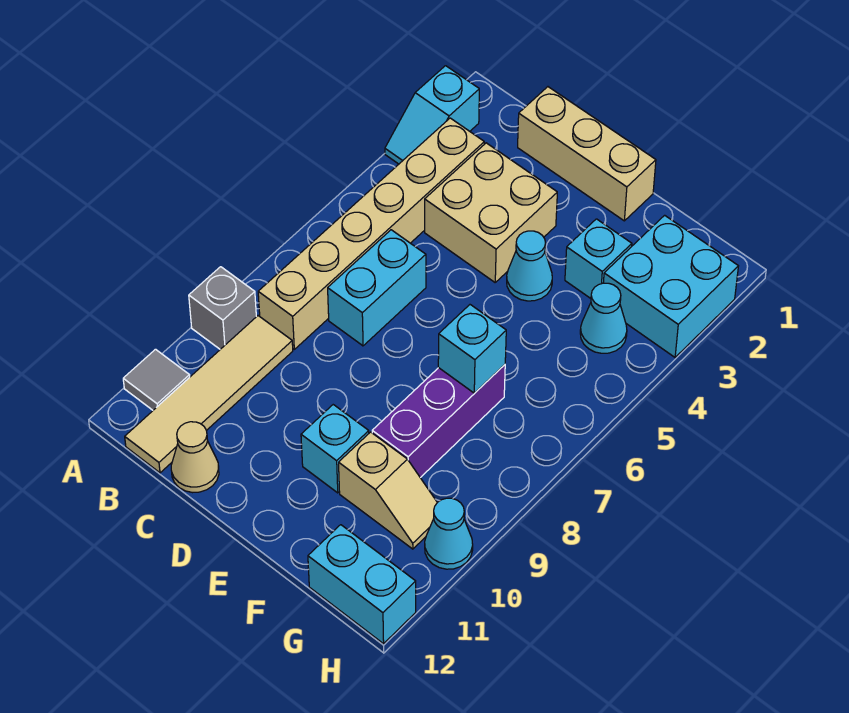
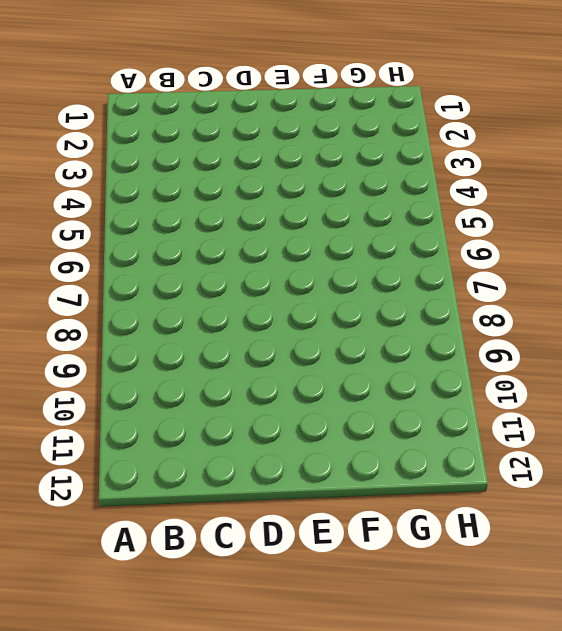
none -> cyan slope A2:A3 level 1 top 2
none -> grey brick A9 level 1
none -> grey tile A11 level 1

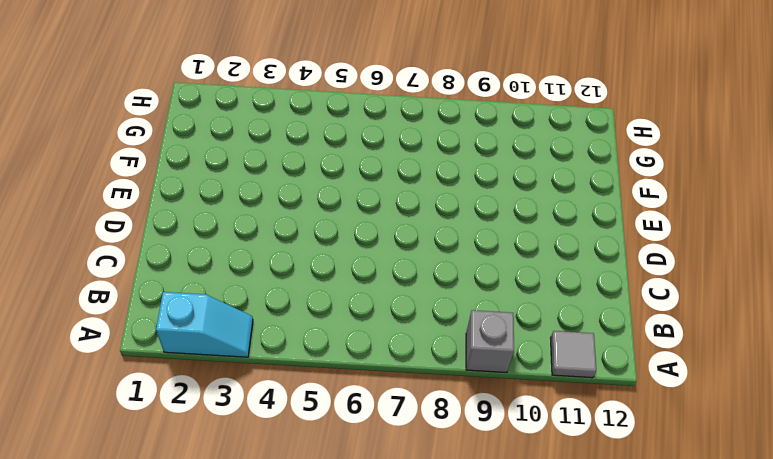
none -> tan brick B3:B8 level 1
none -> tan tile B9:B12 level 1
none -> tan brick C1:E1 level 1

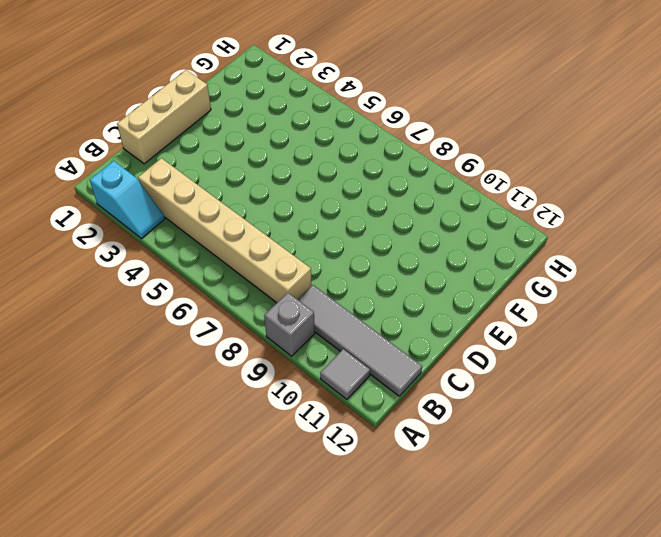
grey tile B9:B12 level 1 -> tan tile B9:B12 level 1
none -> tan brick C3:D4 level 1
none -> cyan brick C6:C7 level 1
none -> tan cone C12 level 1

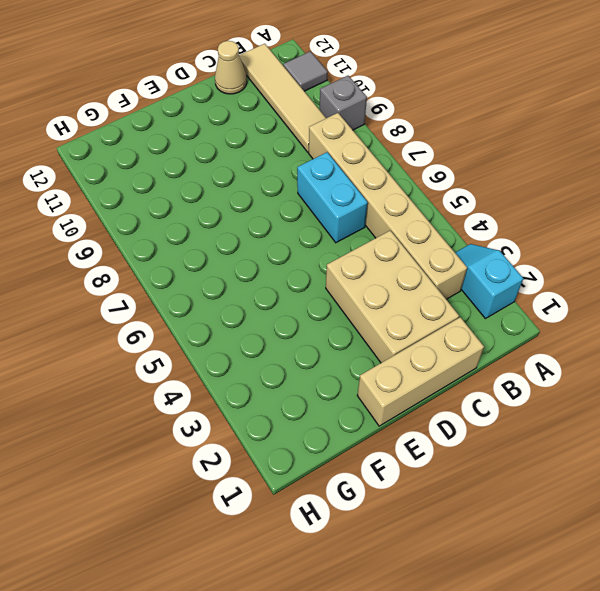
tan brick C2:D4 level 1 -> tan brick C3:D4 level 1
none -> cyan cone E4 level 1
none -> cyan brick E10 level 1
none -> cyan brick F3 level 1

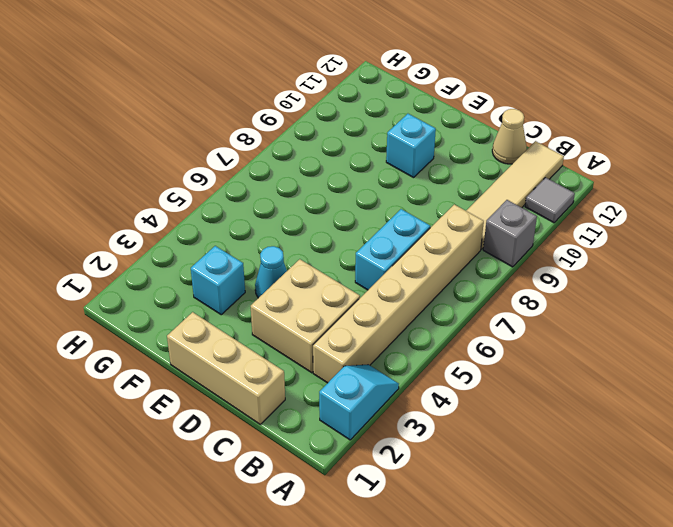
none -> purple brick F7:F9 level 1
none -> tan slope F10:G10 level 1 top F
none -> cyan brick G2:H3 level 1

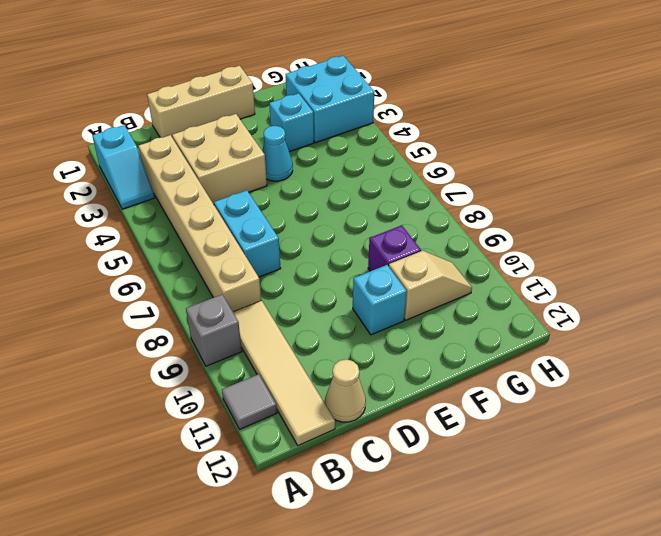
purple brick F9 level 1 -> purple brick F7:F9 level 1
none -> cyan cone G4 level 1
none -> cyan brick G12:H12 level 1
none -> cyan cone H10 level 1

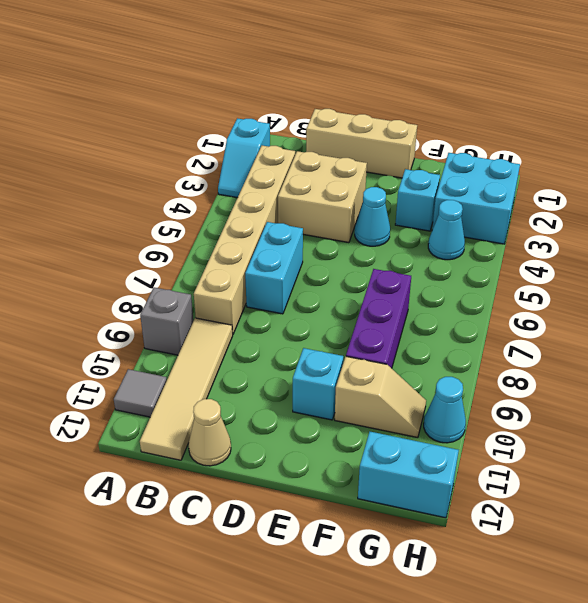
none -> cyan brick F7 level 2

